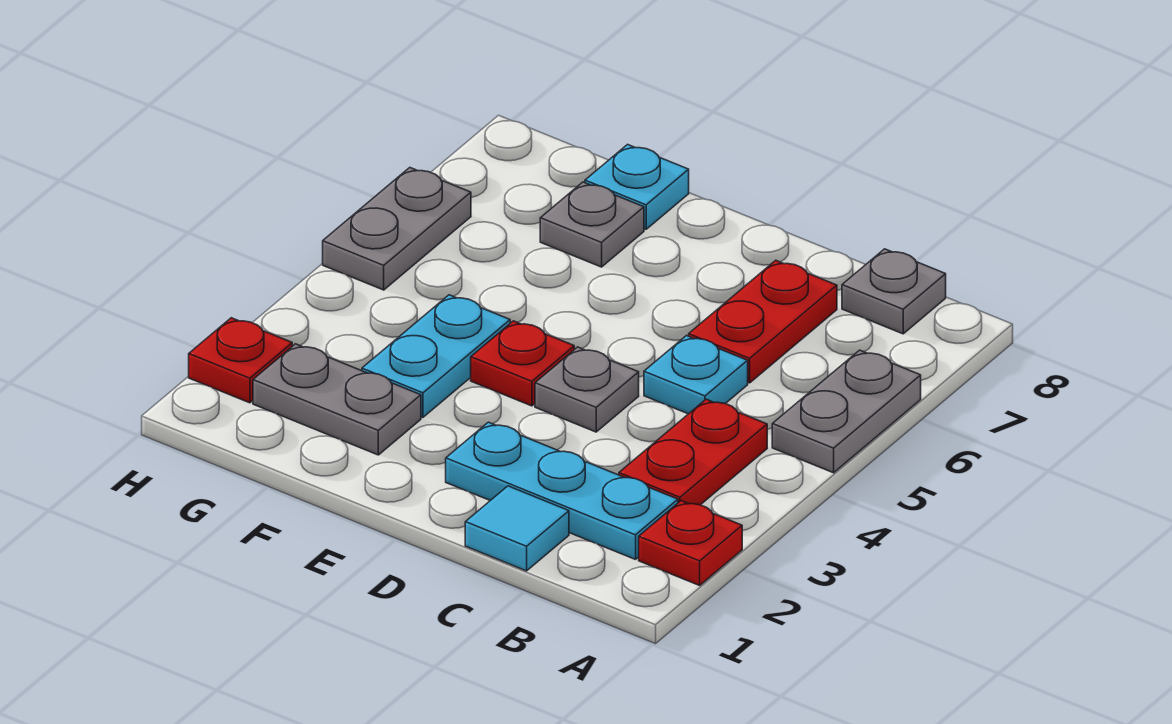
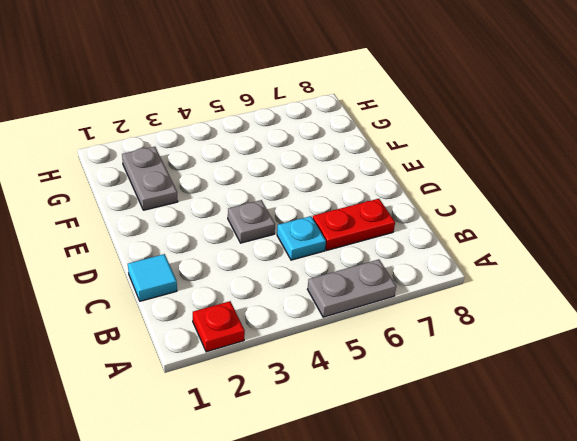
none -> cyan plate B2:D2 level 1
none -> red plate B3:B4 level 1
none -> grey plate B8 level 1

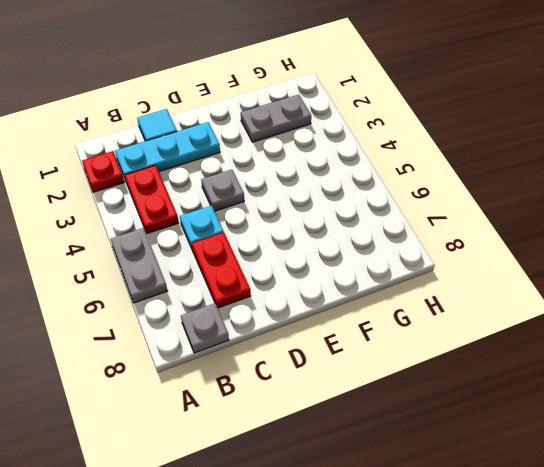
none -> red plate E4 level 1
none -> cyan plate F3:F4 level 1
none -> grey plate F7 level 1

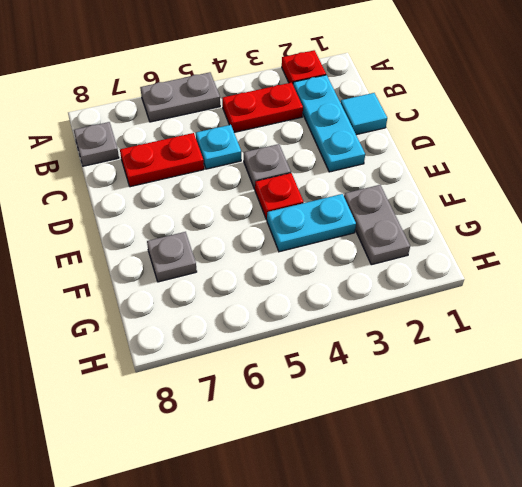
none -> cyan plate F8 level 1
none -> red plate H2 level 1
none -> grey plate H5:H6 level 1

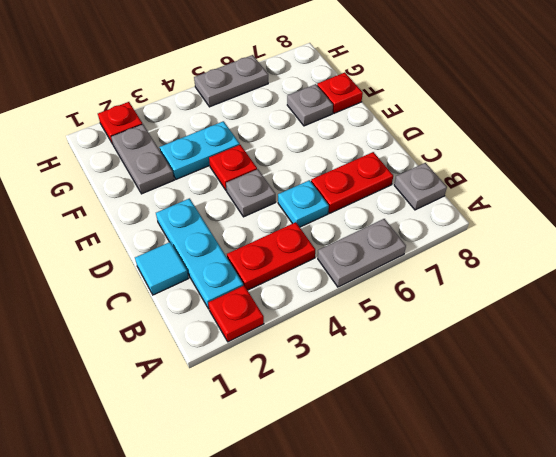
red plate F8 level 1 -> cyan plate F8 level 1

